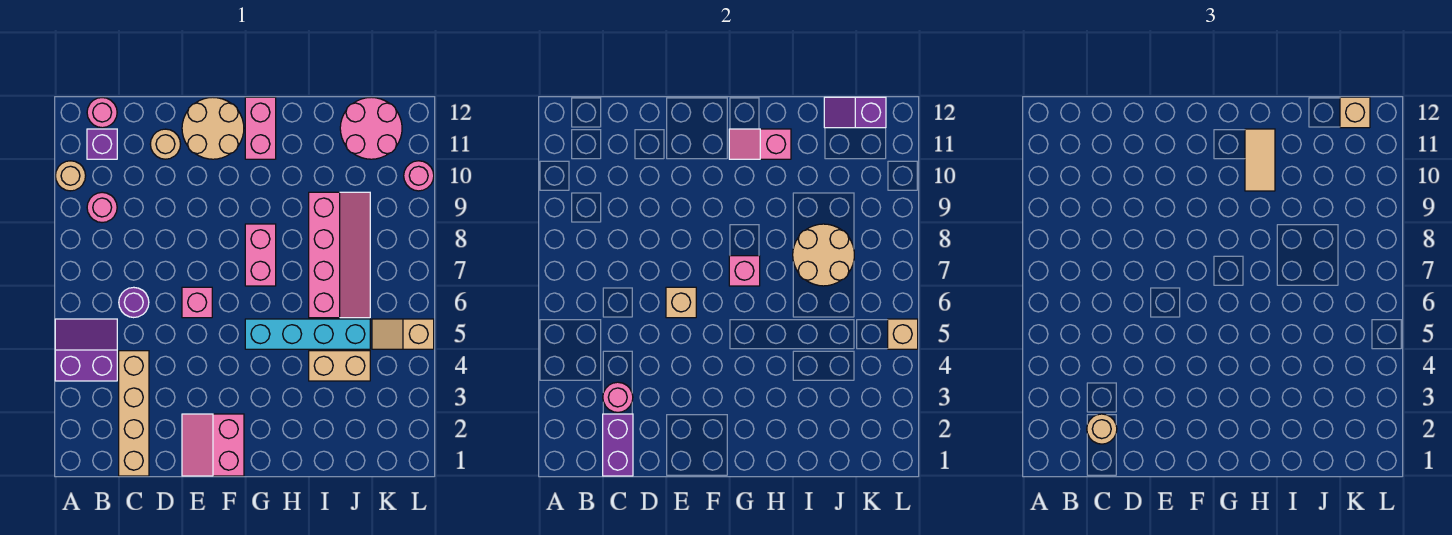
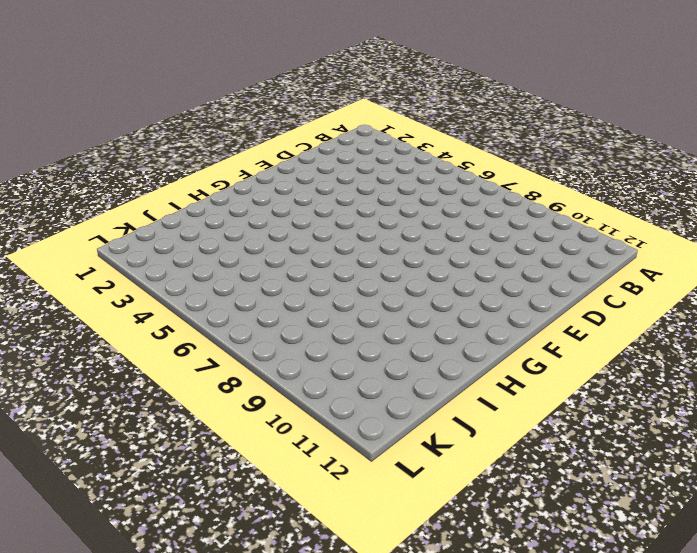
none -> purple slope A4:B5 level 1 top 4
none -> tan round brick A10 level 1
none -> pink round brick B9 level 1
none -> purple brick B11 level 1

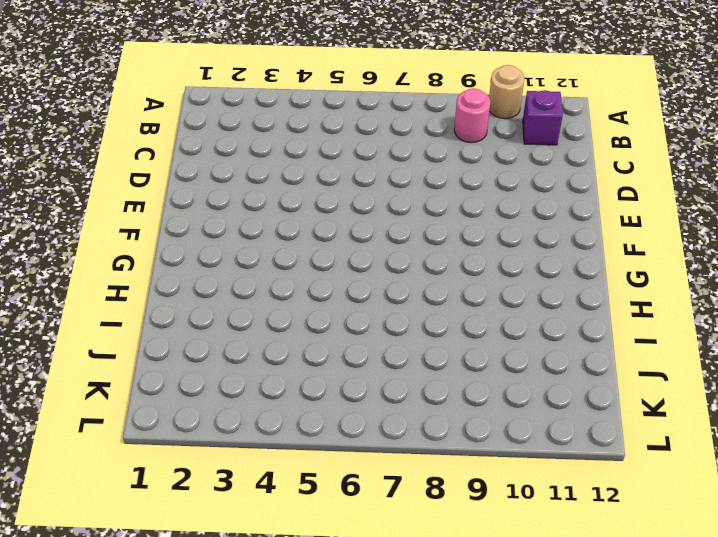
none -> purple slope A4:B5 level 1 top 4
none -> pink round brick B12 level 1
none -> tan brick C1:C4 level 1
none -> purple round brick C6 level 1

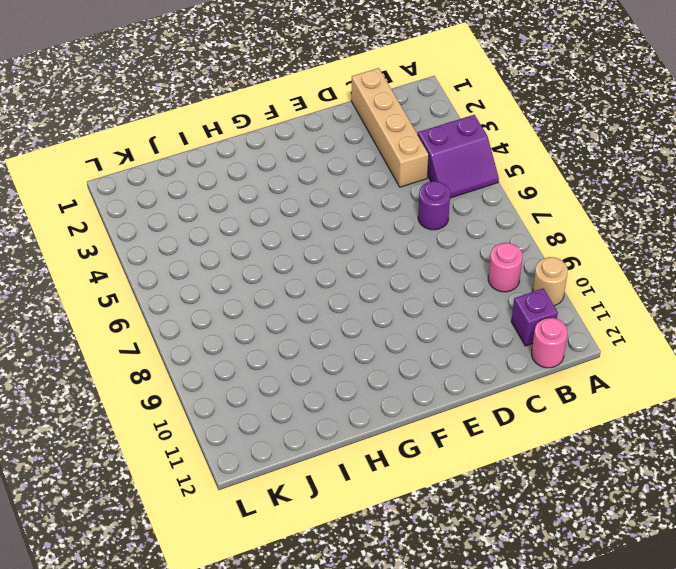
none -> tan round brick D11 level 1
none -> pink slope E1:F2 level 1 top F
none -> pink brick E6 level 1
none -> tan round brick E11:F12 level 1

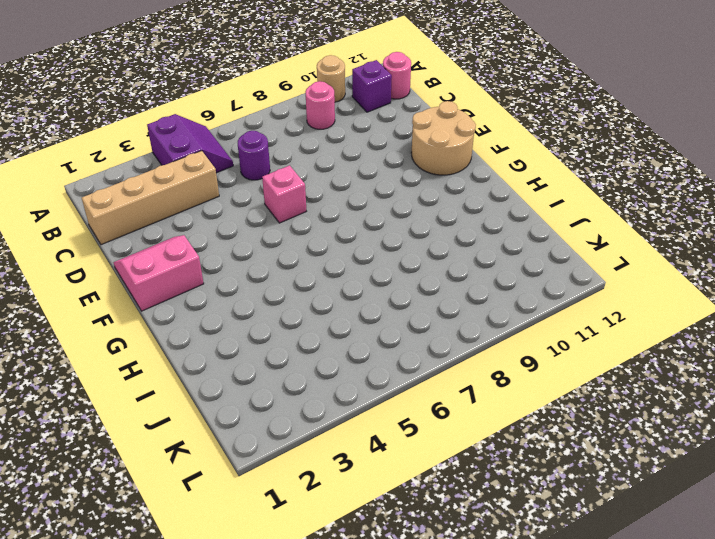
none -> tan round brick D11 level 1
none -> cyan brick G5:J5 level 1
none -> pink brick G7:G8 level 1
none -> pink brick G11:G12 level 1

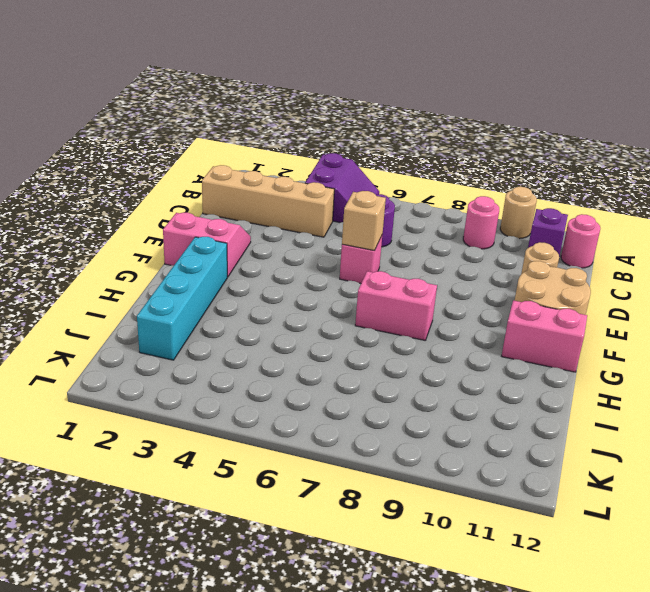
cyan brick G2:J2 level 1 -> cyan brick G5:J5 level 1
none -> tan brick I4:J4 level 1
none -> pink slope I6:J9 level 1 top I
none -> pink round brick J11:K12 level 1
none -> tan slope K5:L5 level 1 top L

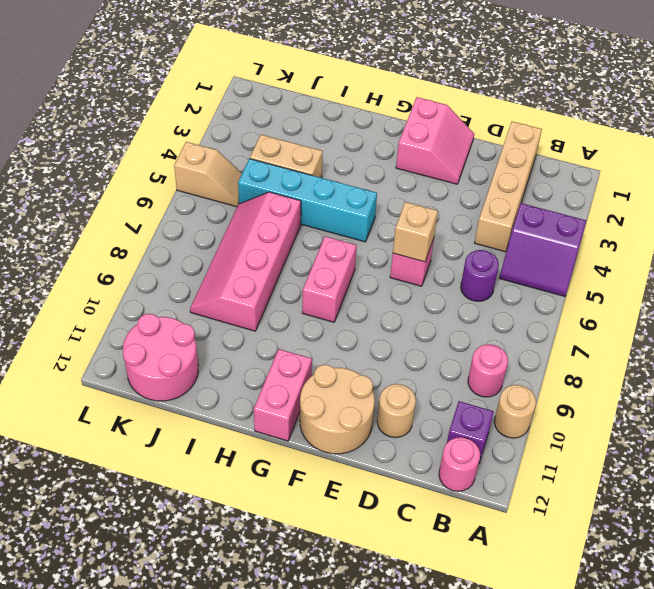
none -> pink round brick L10 level 1
none -> purple brick C1:C2 level 2
none -> pink round brick C3 level 2
none -> pink brick G7 level 2

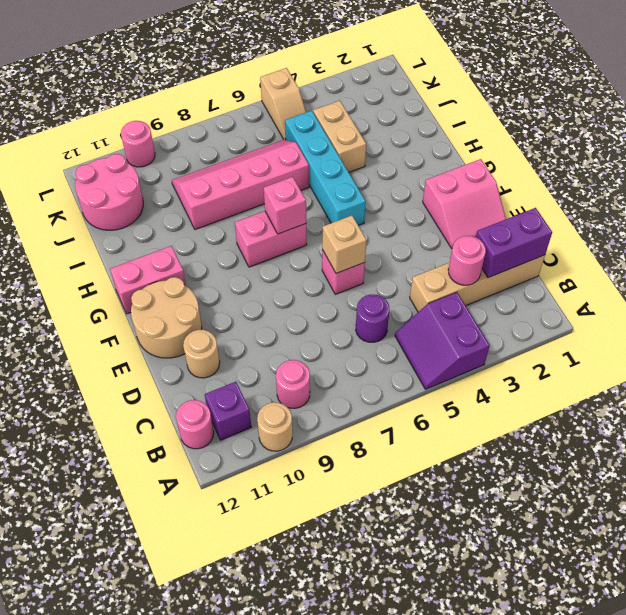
none -> pink slope G11:H11 level 2 top H
none -> tan round brick I7:J8 level 2
none -> purple slope J12:K12 level 2 top K
none -> tan brick L5 level 2

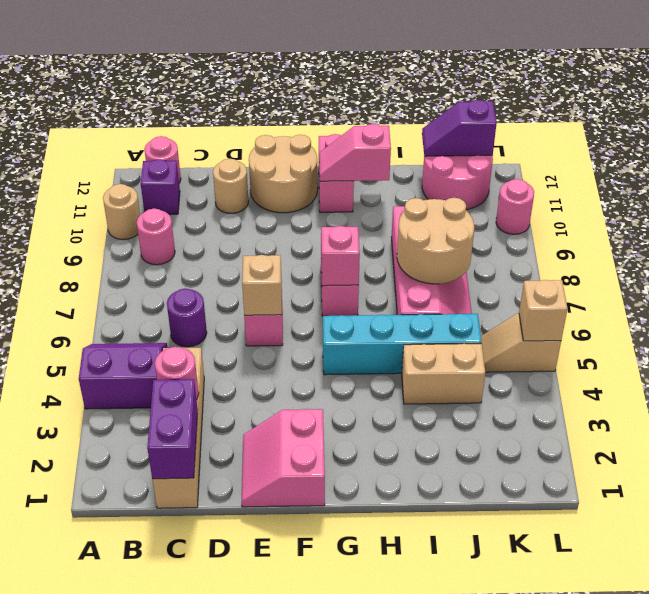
none -> tan round brick C2 level 3
none -> tan tile H10:H11 level 3
none -> tan brick K12 level 3

